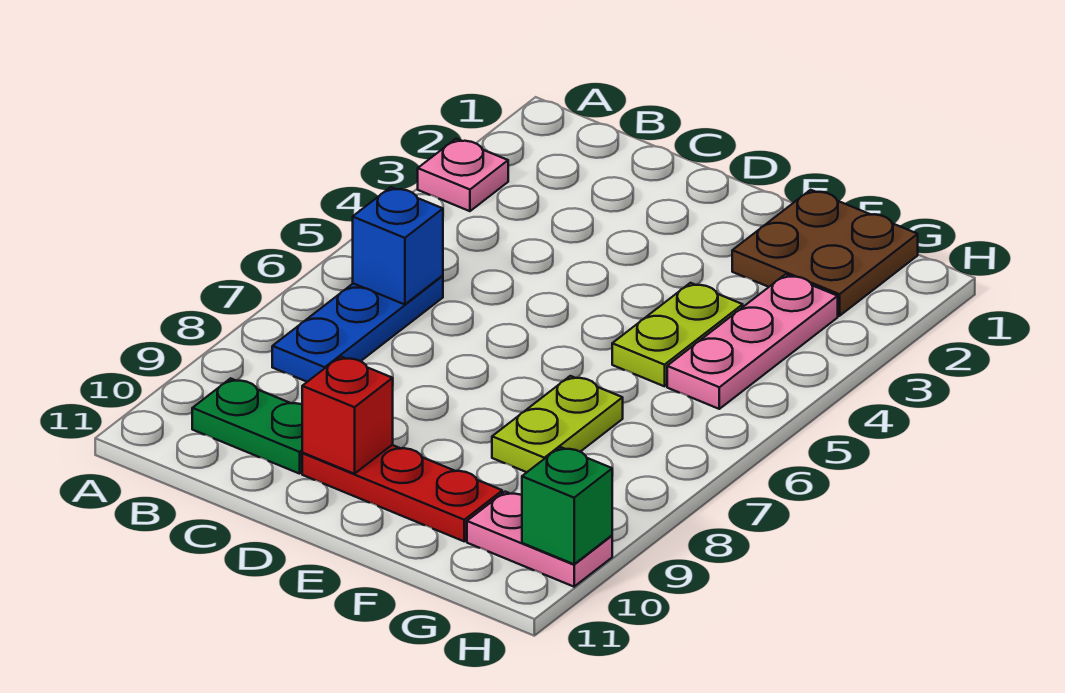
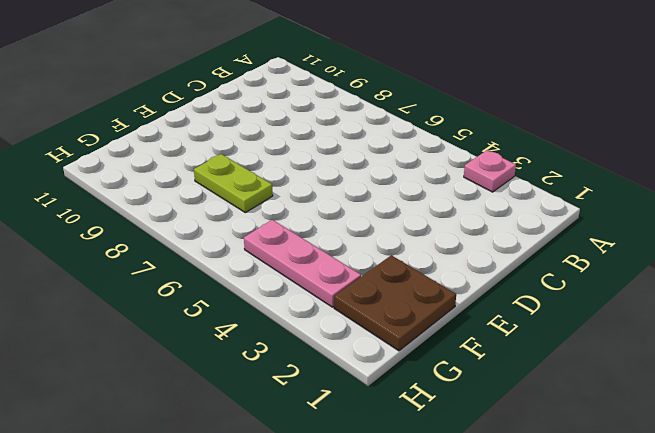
none -> blue plate B6:B8 level 1
none -> green plate B10:C10 level 1
none -> red plate D10:F10 level 1

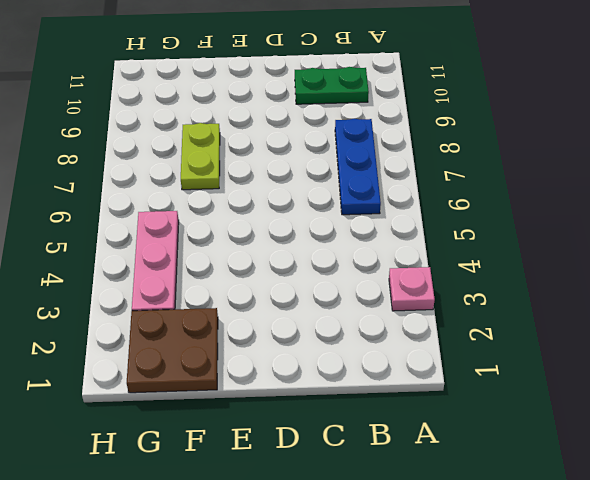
none -> red plate D10:F10 level 1
none -> lime plate F4:F5 level 1
none -> pink plate G10:H10 level 1

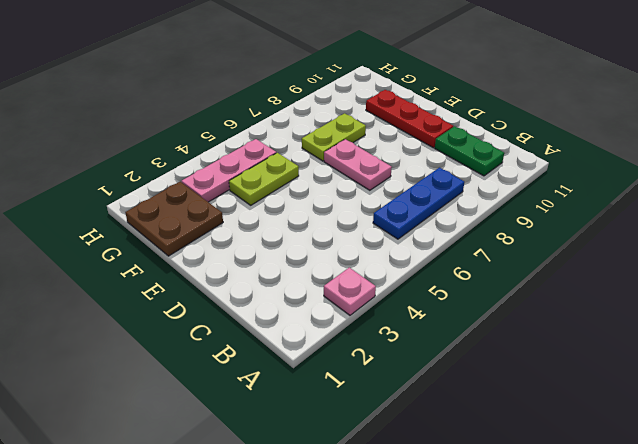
pink plate D7:E7 level 1 -> pink plate G10:H10 level 1
none -> blue brick B6 level 2
none -> red brick D10 level 2
none -> green brick H10 level 2

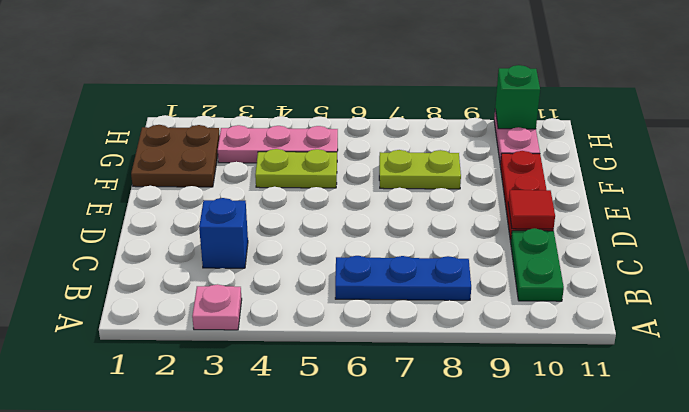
blue brick C3 level 1 -> blue brick B6 level 2
red tile D10 level 2 -> red brick D10 level 2

